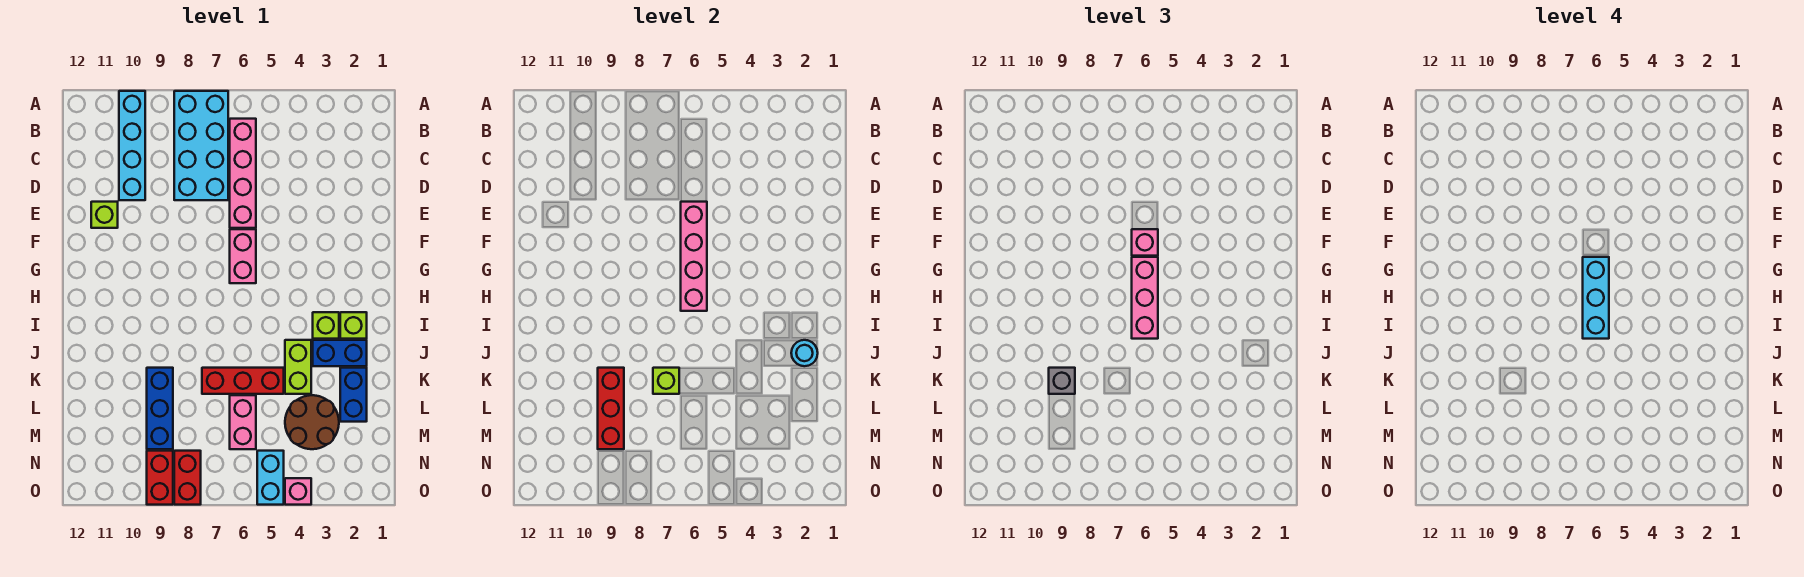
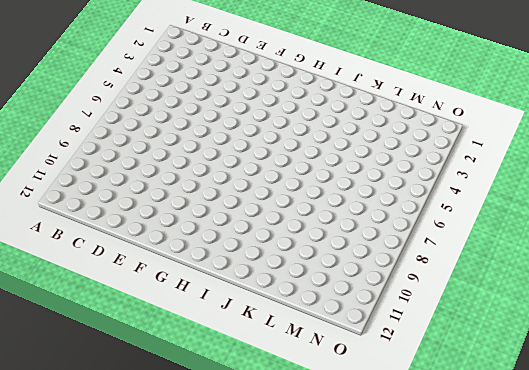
none -> cyan brick A7:D8 level 1
none -> cyan brick A10:D10 level 1
none -> pink brick B6:E6 level 1

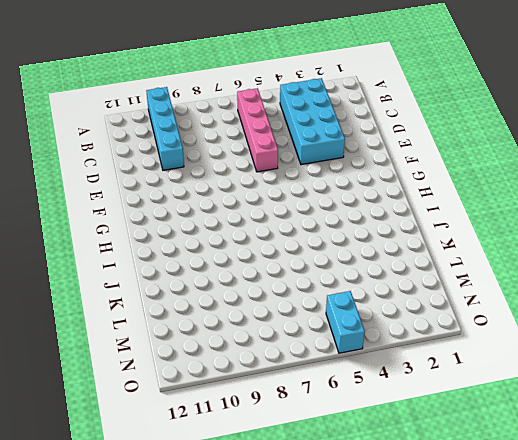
cyan brick B3:E4 level 1 -> cyan brick A7:D8 level 1
none -> lime brick E11 level 1
none -> pink brick F6:G6 level 1
none -> lime brick I2 level 1

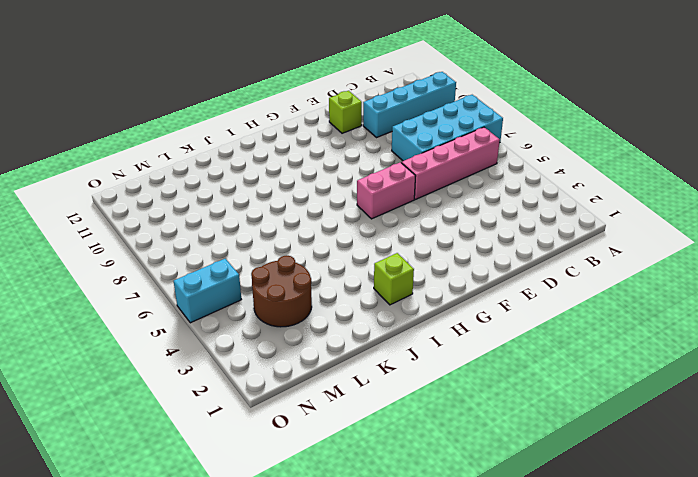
none -> lime brick I3 level 1
none -> blue brick J2:J3 level 1
none -> lime brick J4:K4 level 1

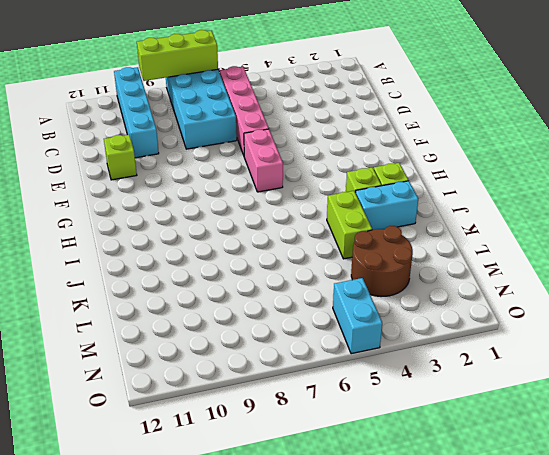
lime brick A7:A9 level 2 -> none
cyan brick J2:J3 level 1 -> blue brick J2:J3 level 1
none -> blue brick K2:L2 level 1
none -> red brick K5:K7 level 1
none -> blue brick K9:M9 level 1

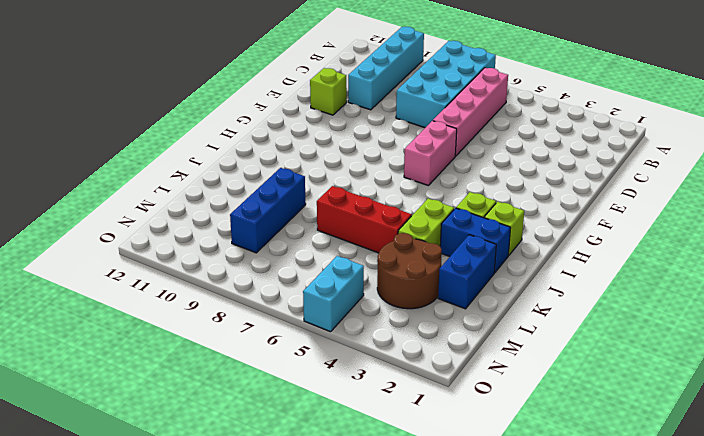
none -> pink brick L6:M6 level 1
none -> red brick N8:O8 level 1
none -> red brick N9:O9 level 1

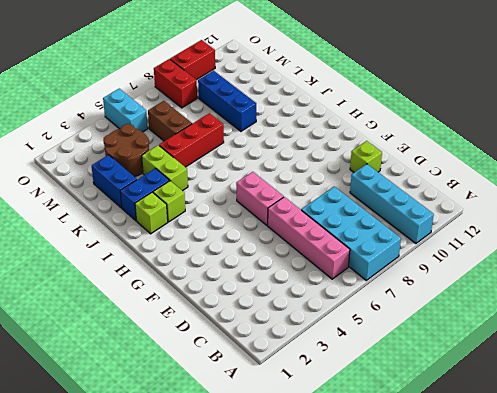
brown brick L6:M6 level 1 -> pink brick L6:M6 level 1
red brick O9:O10 level 1 -> red brick N9:O9 level 1
none -> pink brick O4 level 1
none -> pink brick E6:H6 level 2
none -> cyan round brick J2 level 2

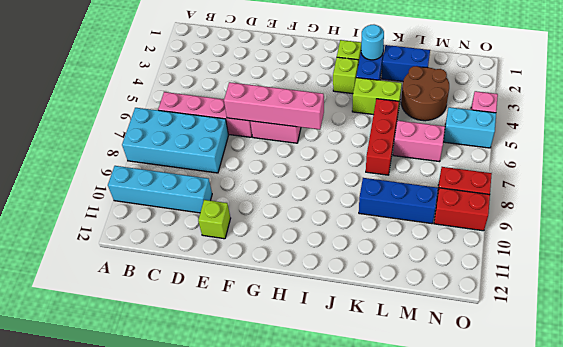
none -> lime brick K7 level 2
none -> red brick K9:M9 level 2
none -> pink brick F6 level 3

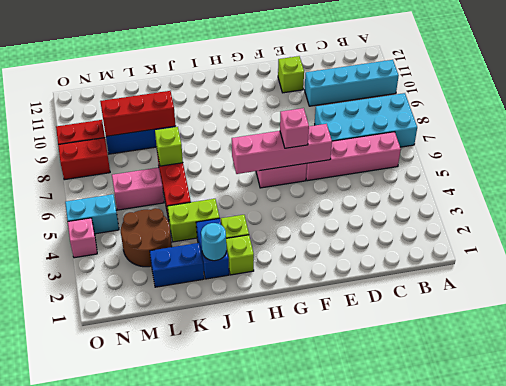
none -> pink brick G6:I6 level 3
none -> grey brick K9 level 3
none -> cyan brick G6:I6 level 4

